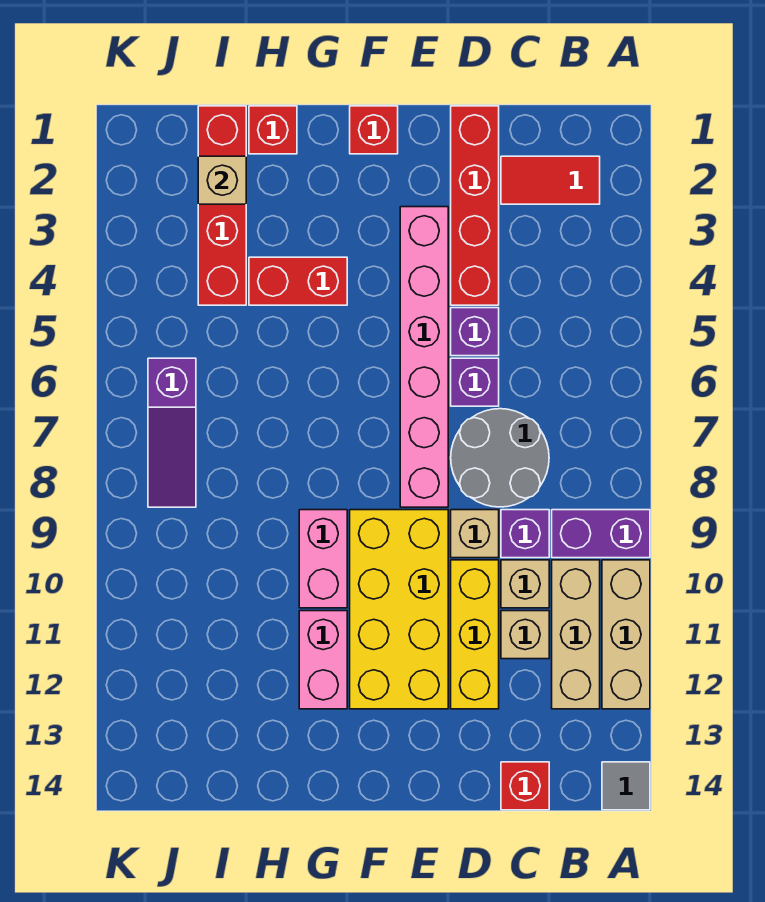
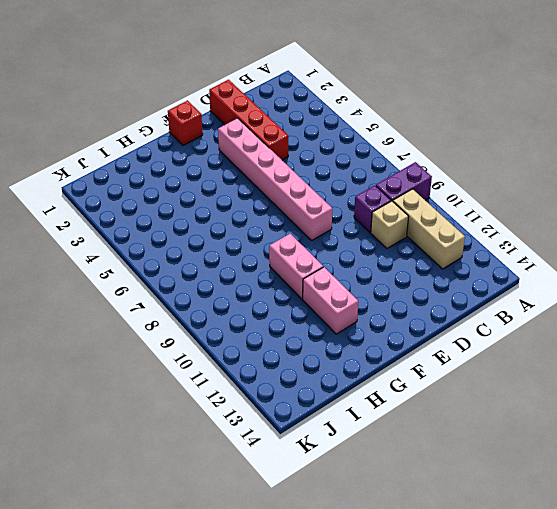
none -> tan brick A10:A12 level 1
none -> grey tile A14 level 1
none -> red tile B2:C2 level 1

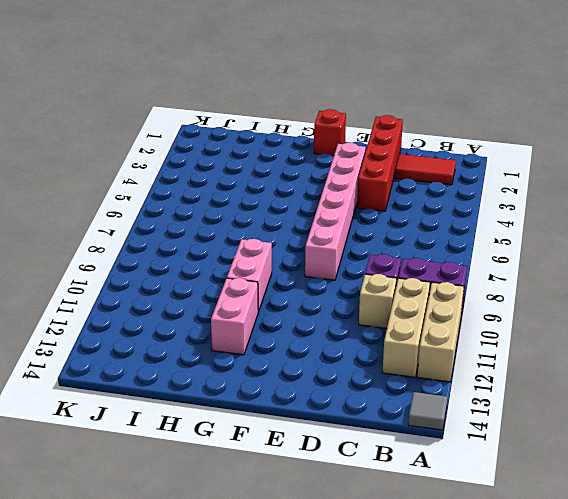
none -> grey round brick C7:D8 level 1
none -> tan brick C11 level 1
none -> red brick C14 level 1

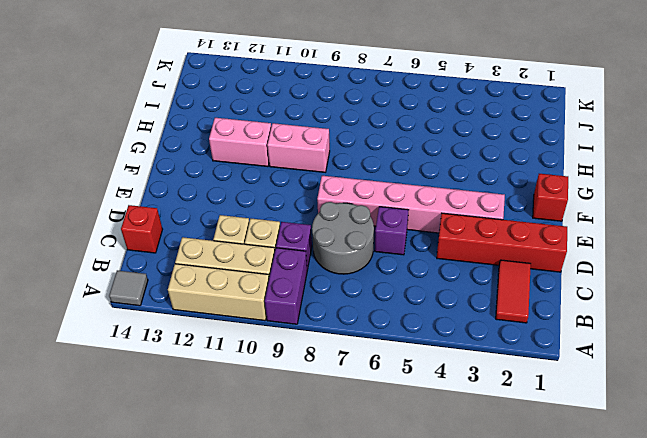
none -> purple brick D5 level 1
none -> tan brick D9 level 1
none -> yellow brick D10:D12 level 1

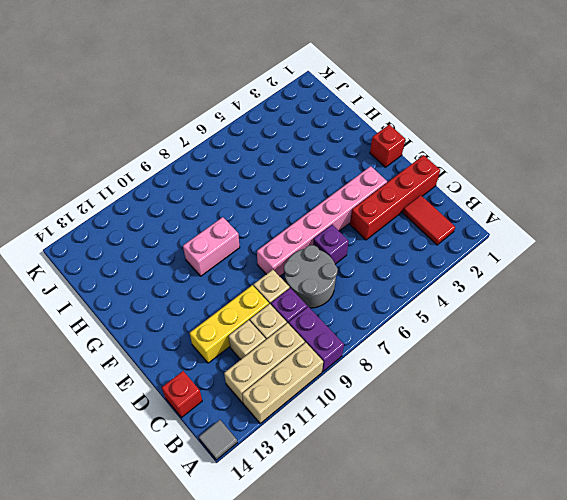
none -> purple brick D5 level 1
none -> yellow brick E9:F12 level 1
none -> red brick G4:H4 level 1

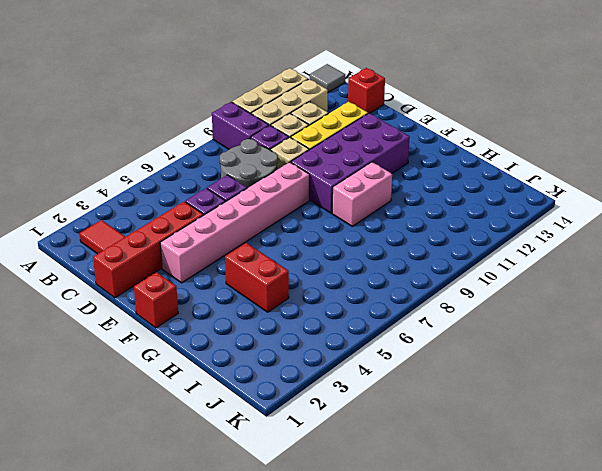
purple brick E9:F12 level 1 -> yellow brick E9:F12 level 1
none -> pink brick G11:G12 level 1
none -> red brick H1 level 1
none -> red brick I1:I4 level 1

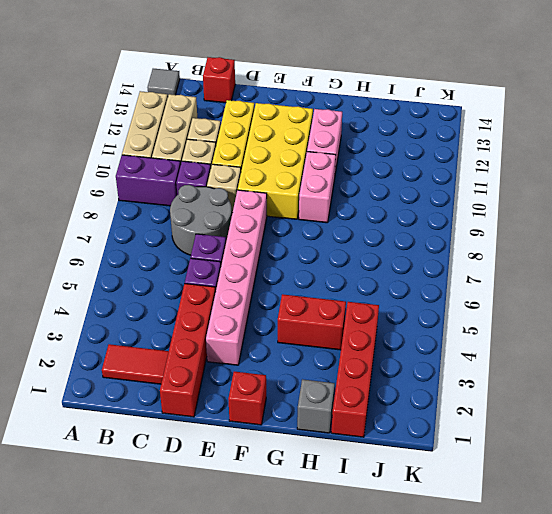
grey brick H1 level 1 -> red brick H1 level 1
none -> purple slope J6:J8 level 1 top 6
none -> tan brick I2 level 2

